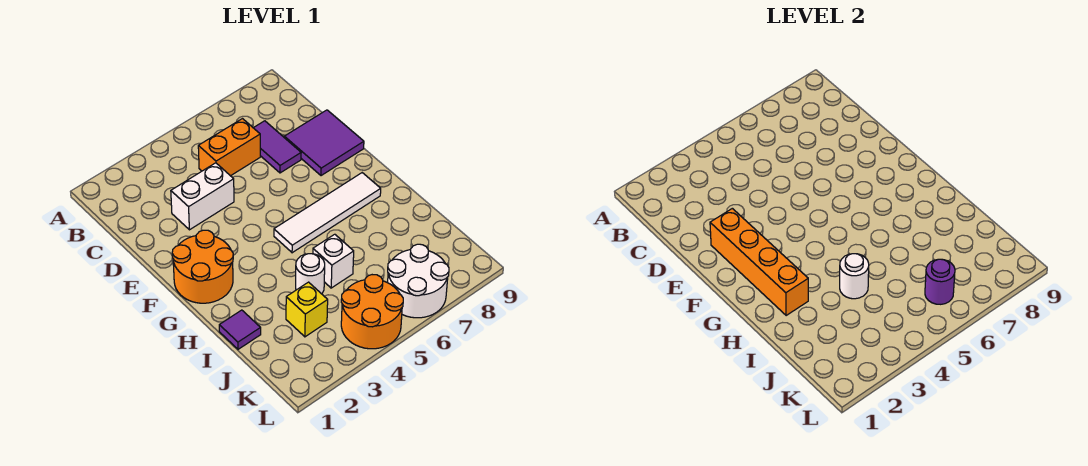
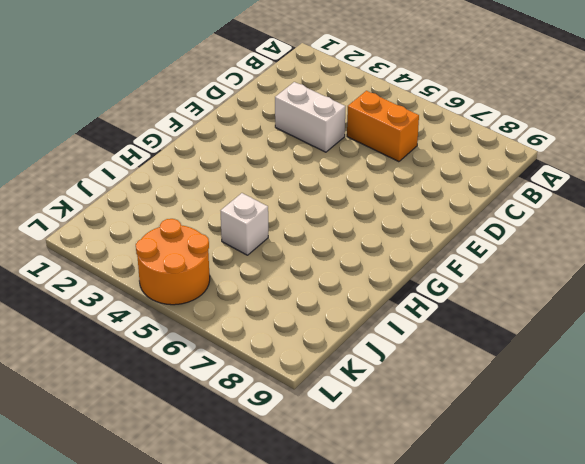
none -> purple tile C7:D7 level 1
none -> purple tile D8:E9 level 1
none -> orange round brick F1:G2 level 1

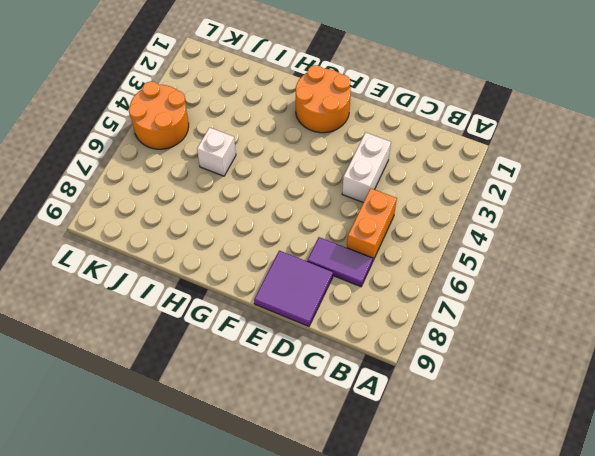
none -> white tile G5:G8 level 1
none -> purple tile I1 level 1
none -> white round brick I4 level 1

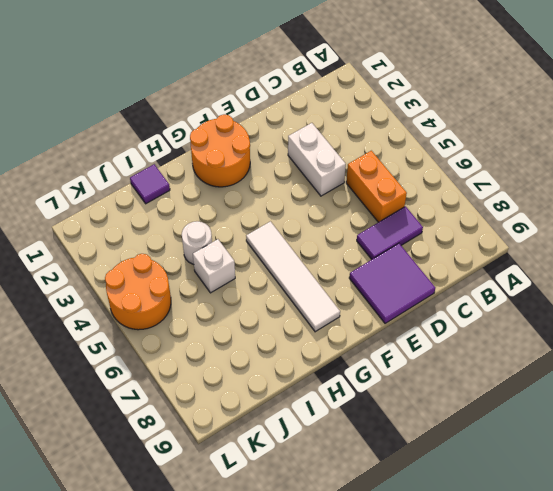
none -> yellow brick J3 level 1
none -> white round brick K6:L7 level 1
none -> orange brick E2:H2 level 2

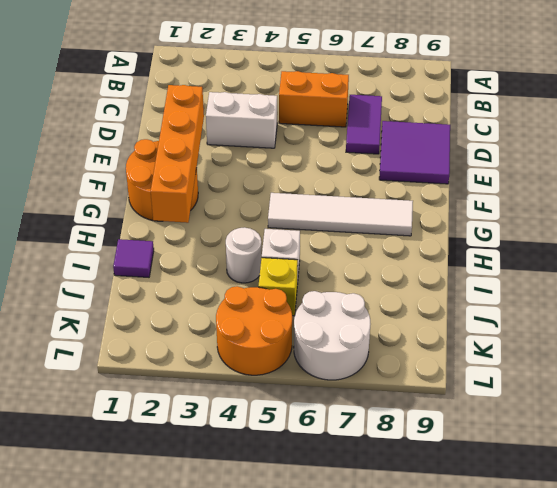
yellow brick J5 level 1 -> yellow brick J3 level 1
none -> white round brick I4 level 2
none -> purple round brick K6 level 2

